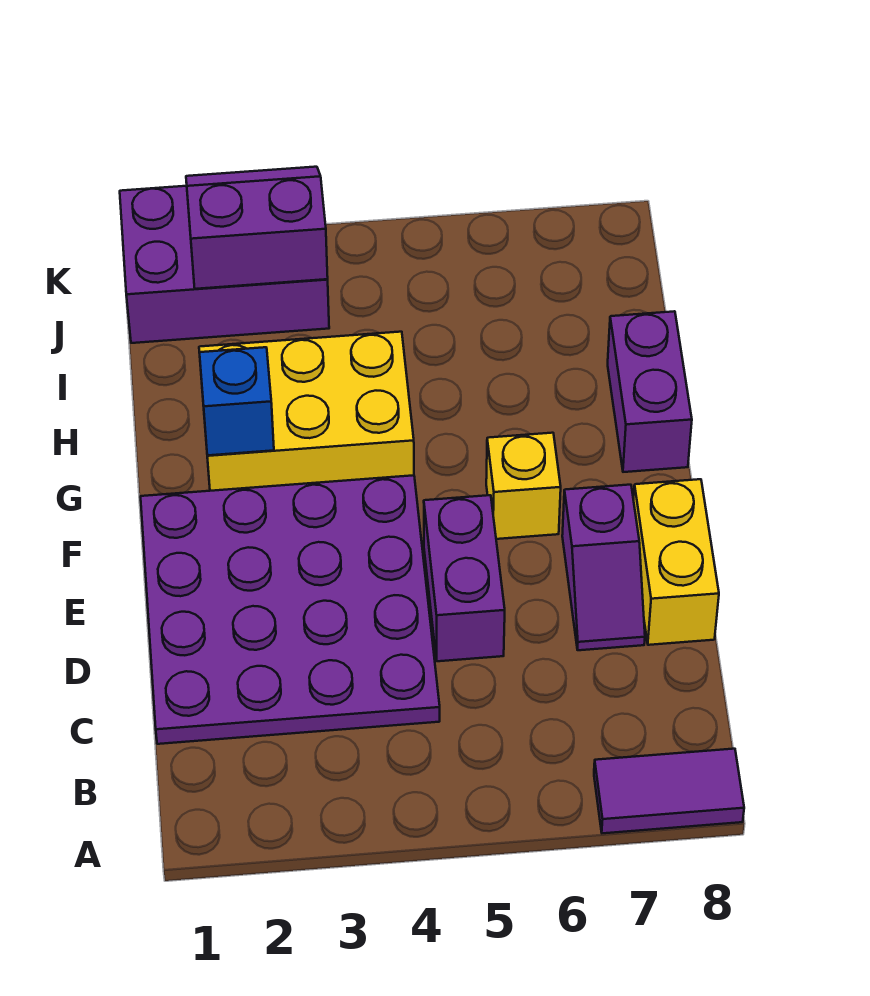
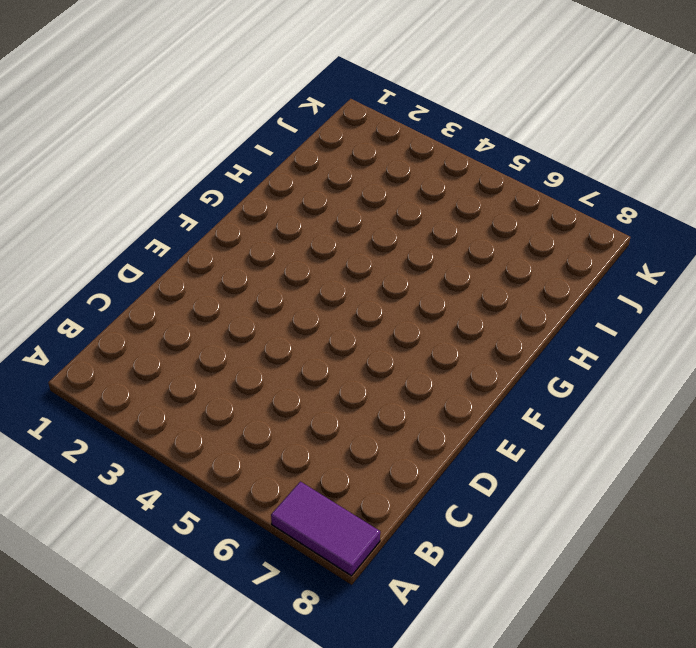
none -> purple plate C1:F4 level 1
none -> purple brick D5:E5 level 1

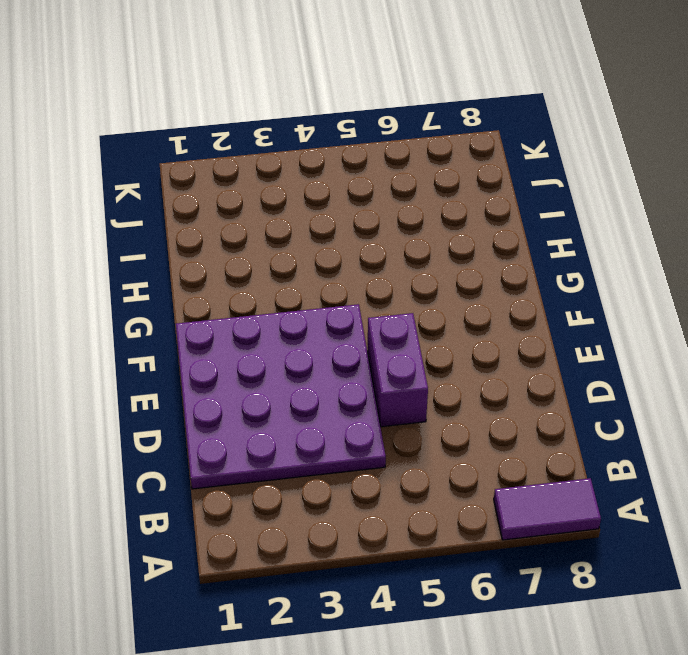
none -> purple slope D7:E7 level 1 top E
none -> yellow brick D8:E8 level 1

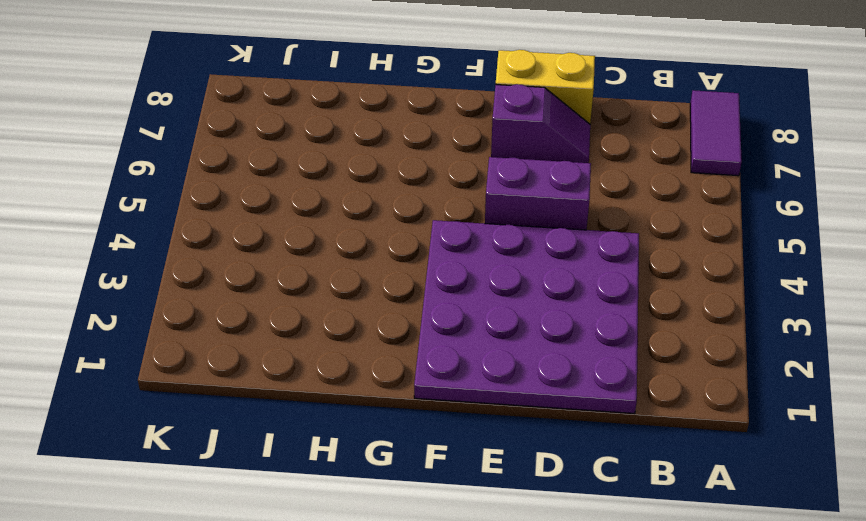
none -> yellow brick F6 level 1
none -> yellow brick G2:H4 level 1

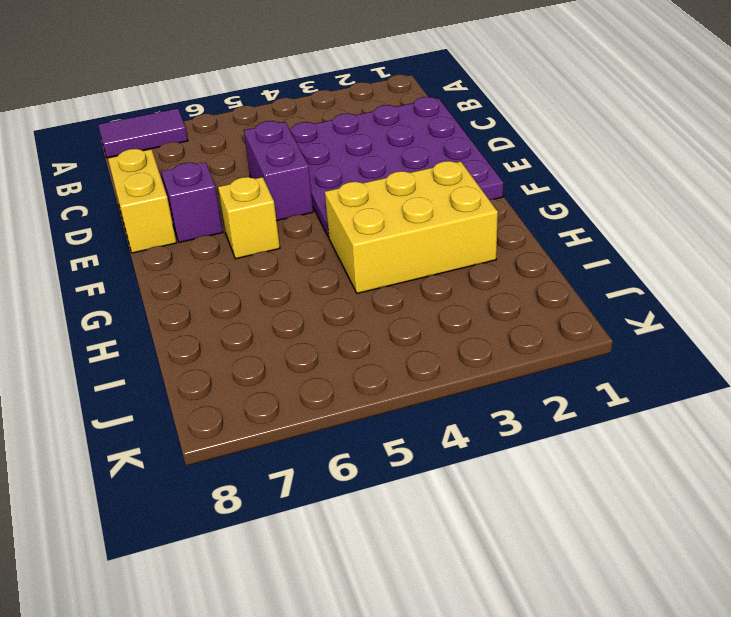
none -> purple brick G8:H8 level 1
none -> purple brick J1:K3 level 1

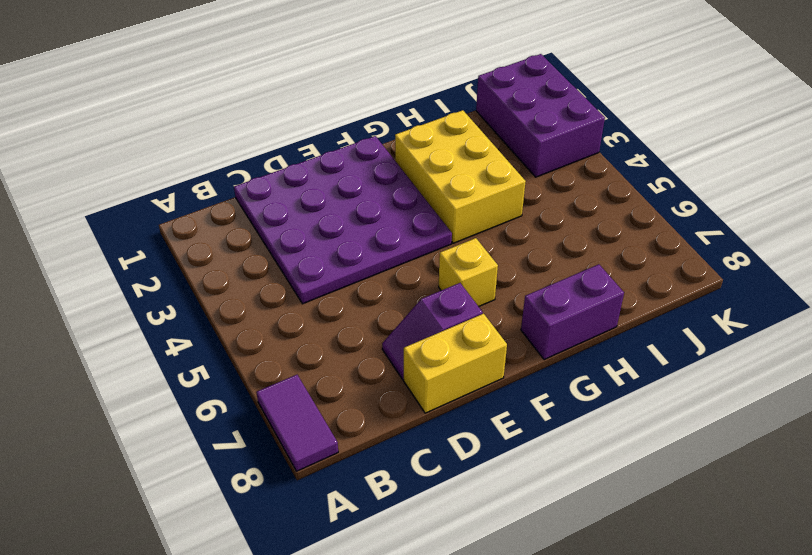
none -> purple brick D5:E5 level 1
none -> blue brick G2 level 2

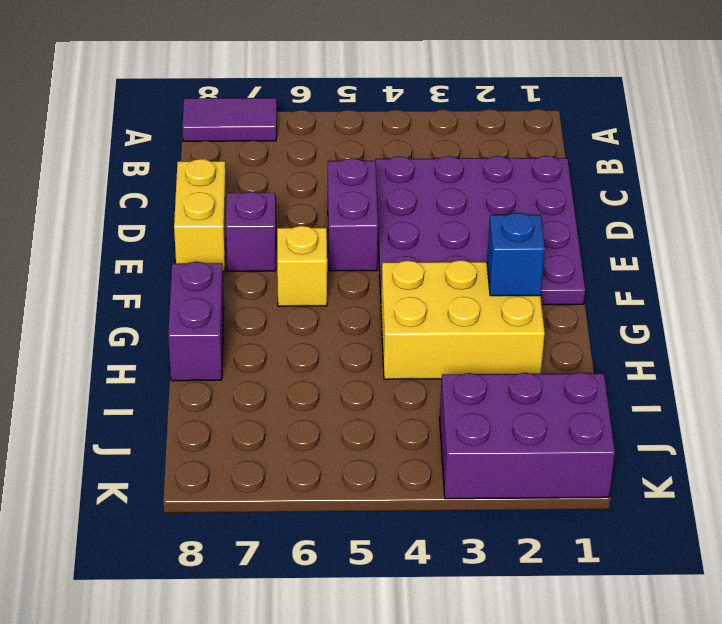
none -> purple slope J2:K3 level 2 top J

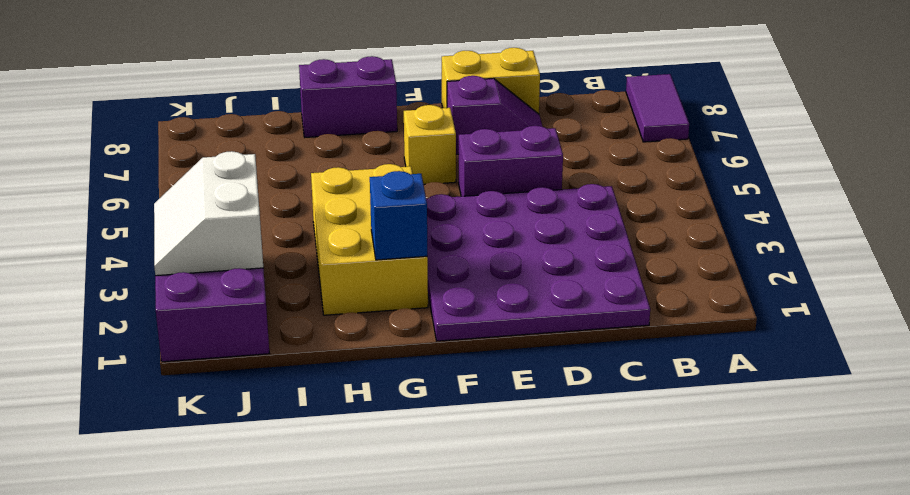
white slope J2:K3 level 2 top J -> purple slope J2:K3 level 2 top J

